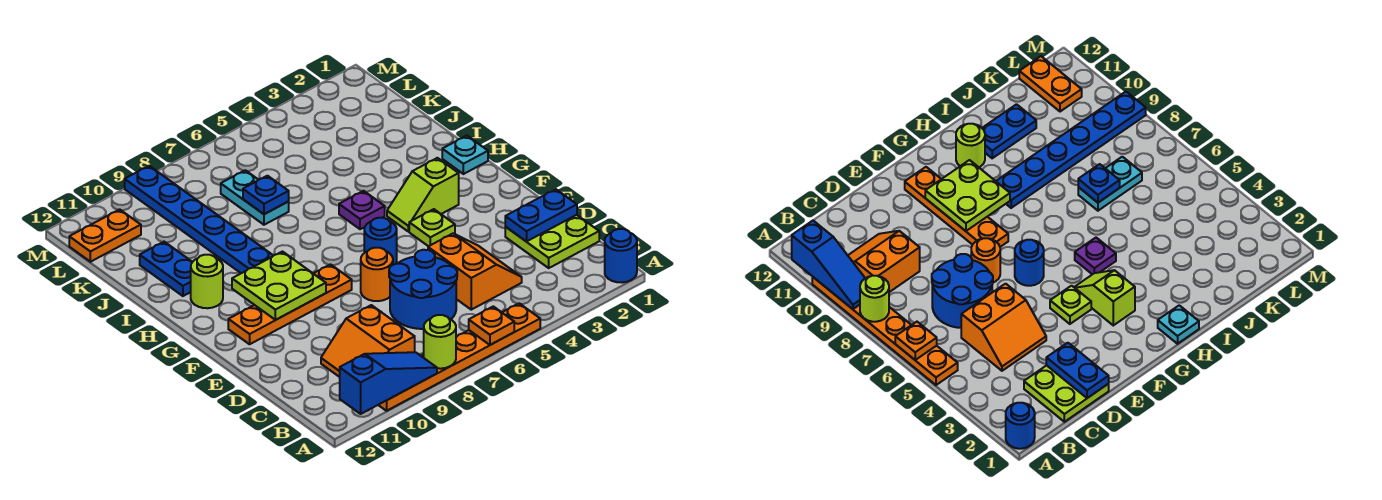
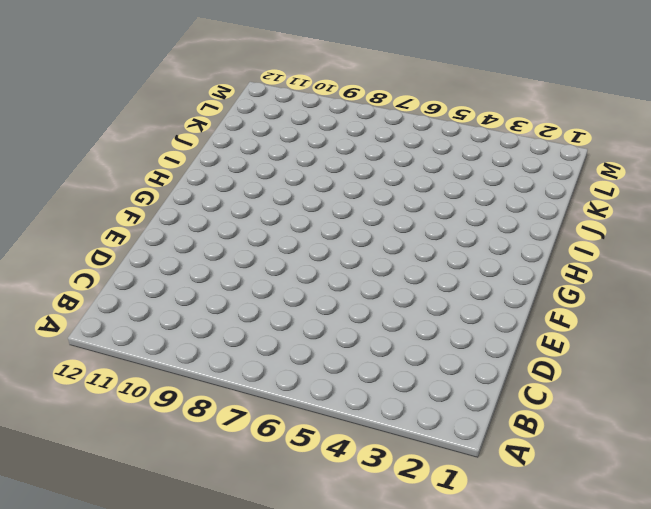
none -> blue round brick A1 level 1
none -> orange plate A5:A10 level 1
none -> orange slope B9:C10 level 1 top 9

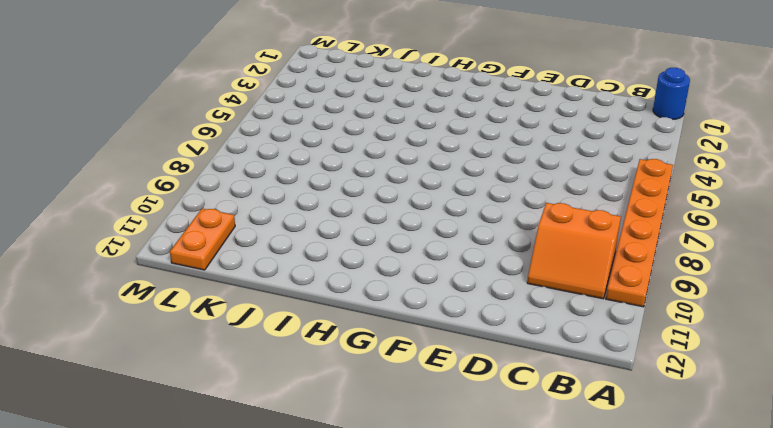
none -> lime plate C1:D2 level 1
none -> orange slope C4:D5 level 1 top 5
none -> blue round brick C6:D7 level 1

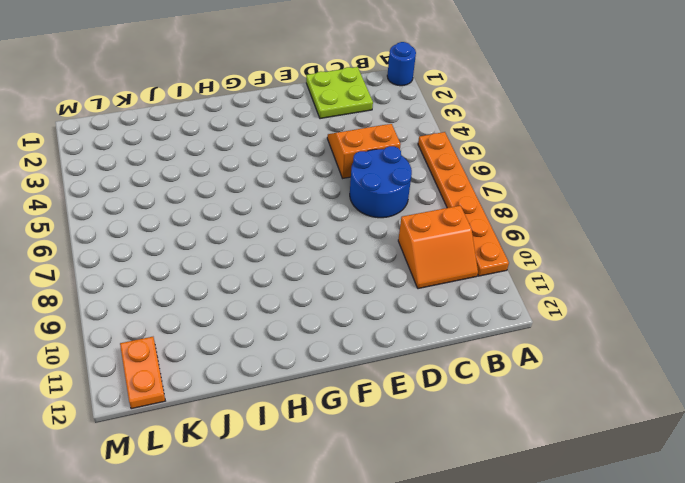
none -> orange round brick E7 level 1
none -> lime plate F4 level 1
none -> blue round brick F6 level 1

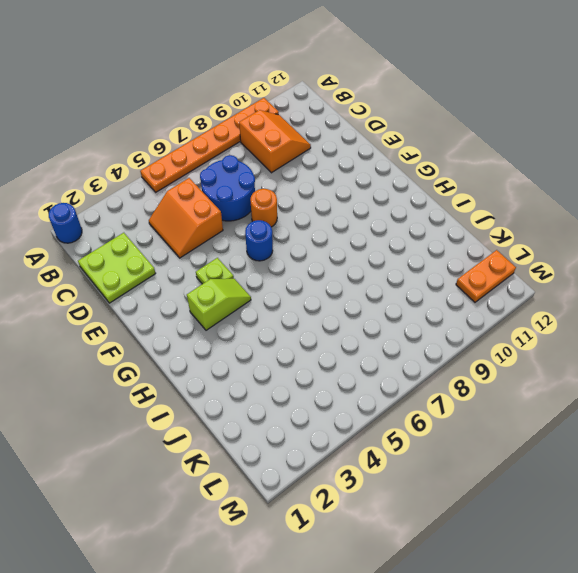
none -> orange plate F8:F11 level 1
none -> cyan plate H1 level 1
none -> purple plate H5 level 1

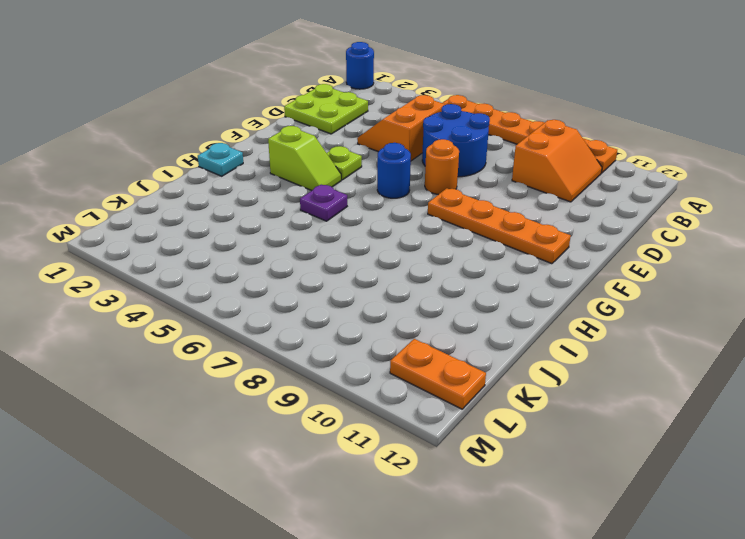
none -> blue plate H9:M9 level 1
none -> lime round brick H11 level 1
none -> blue plate I11:J11 level 1

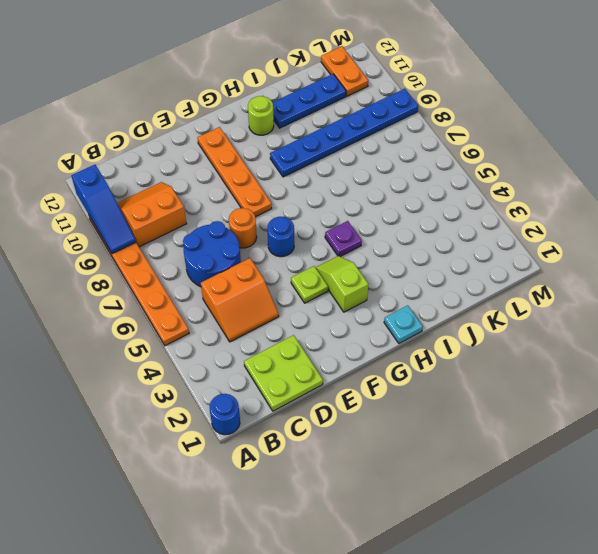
blue plate I11:K11 level 1 -> blue plate I11:J11 level 1
none -> cyan plate J7:K7 level 1
none -> orange plate A6 level 2
none -> lime round brick A8 level 2

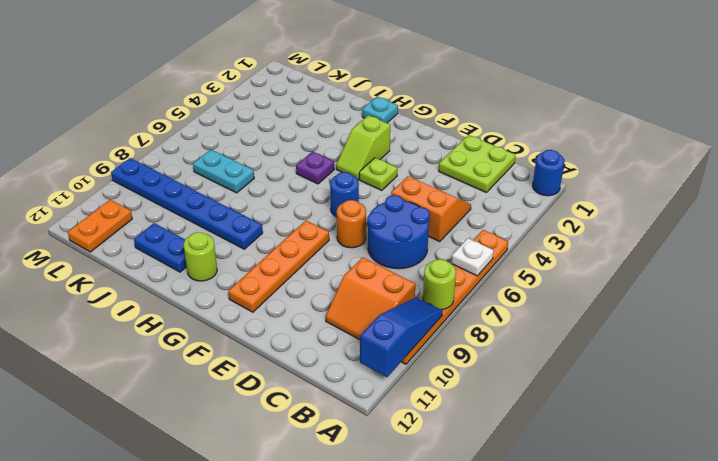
white plate A6 level 2 -> orange plate A6 level 2
none -> blue plate D1:D2 level 2
none -> lime plate F9:G10 level 2
none -> blue plate J7 level 2

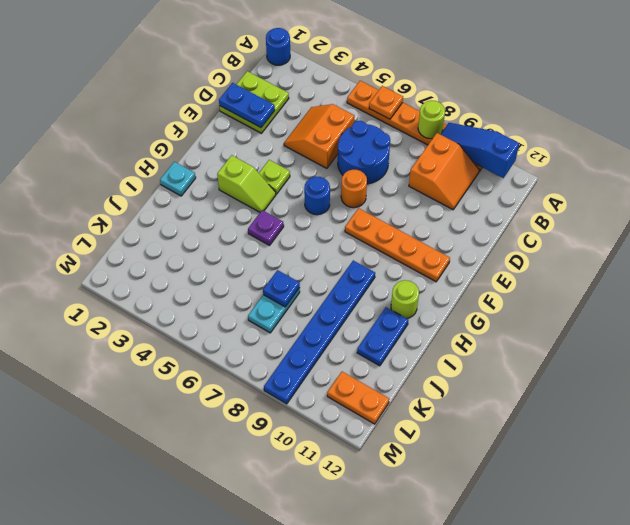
none -> lime plate F9:G10 level 2

